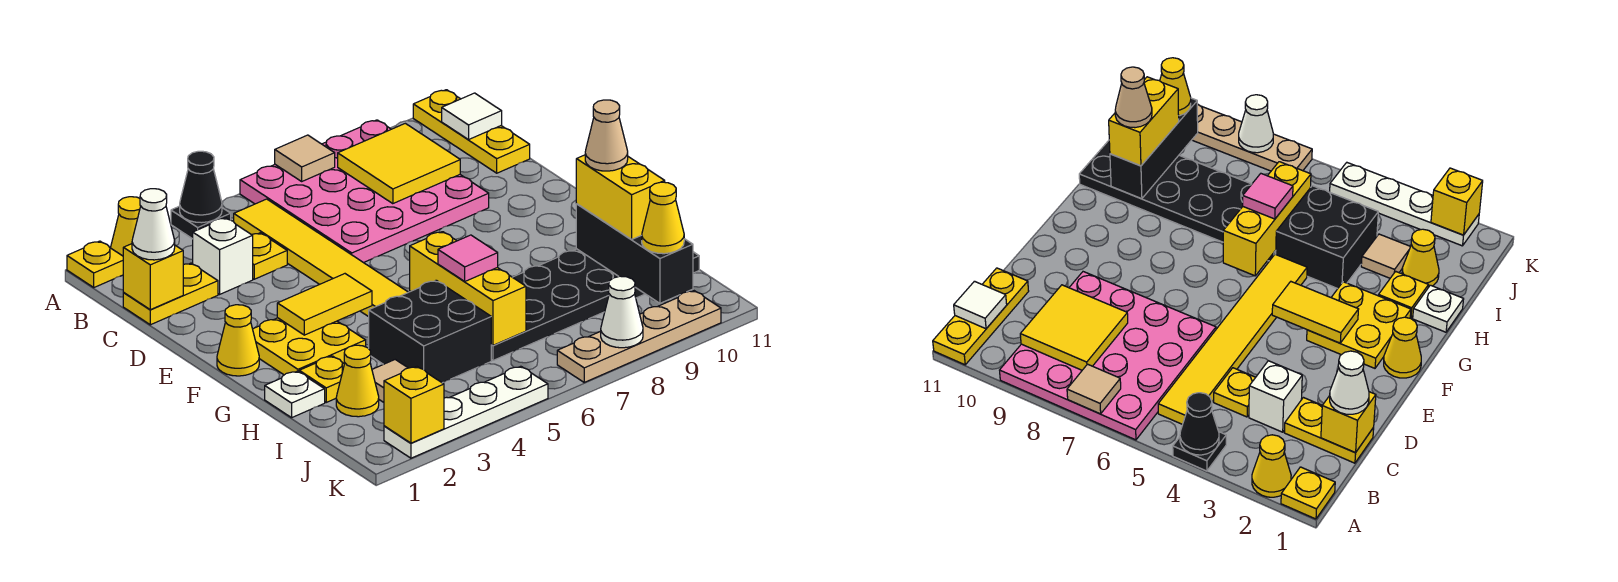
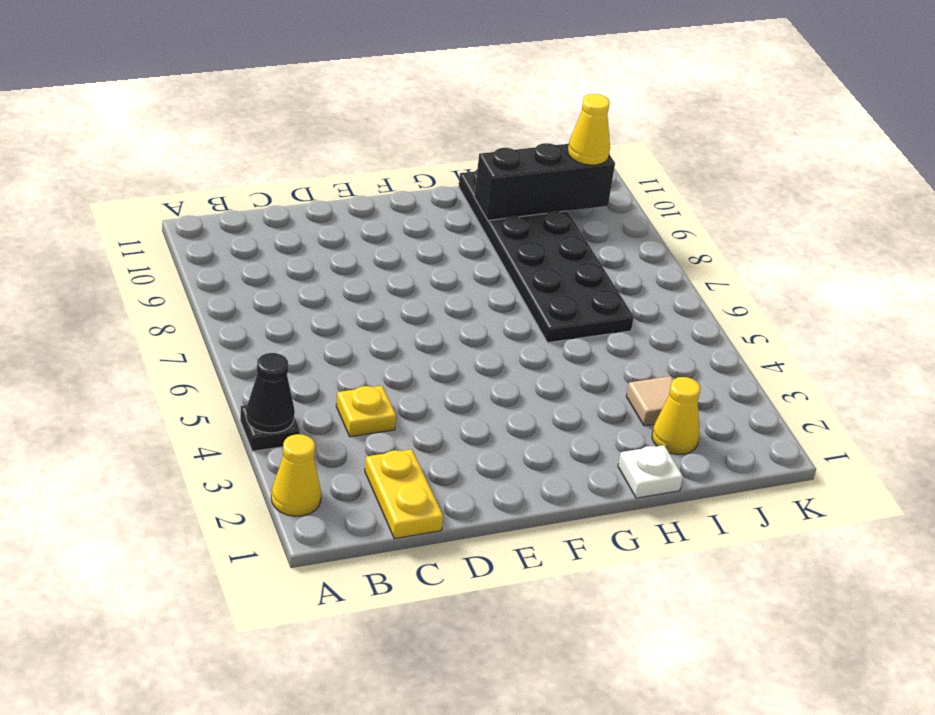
none -> yellow plate A1 level 1
none -> pink plate A6:D9 level 1
none -> yellow plate A11:C11 level 1
none -> yellow tile B5:G5 level 1

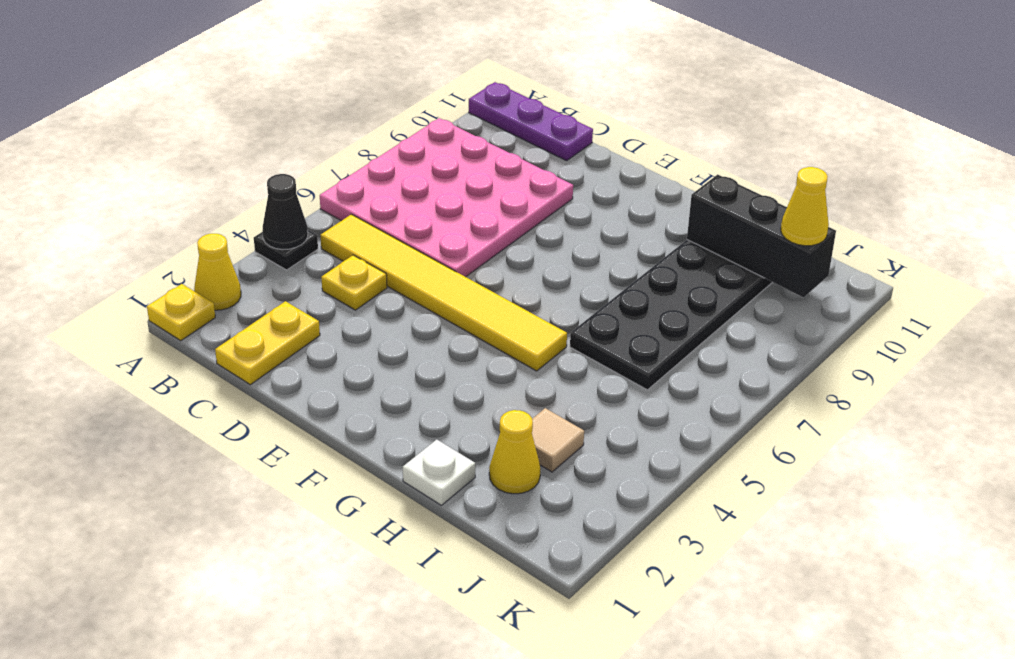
purple plate A11:C11 level 1 -> yellow plate A11:C11 level 1
none -> white brick C3 level 1
none -> yellow cone F1 level 1
none -> yellow plate F2:G3 level 1
none -> yellow plate H2 level 1

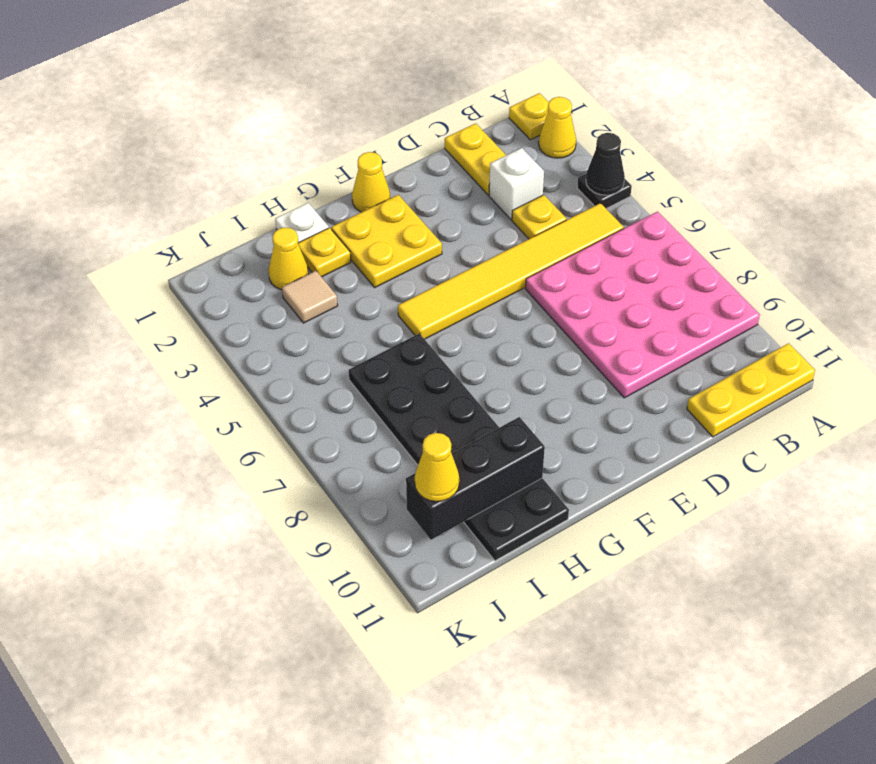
none -> black brick H4:I5 level 1
none -> white plate K2:K5 level 1
none -> tan plate K7:K10 level 1
none -> tan tile A7 level 2

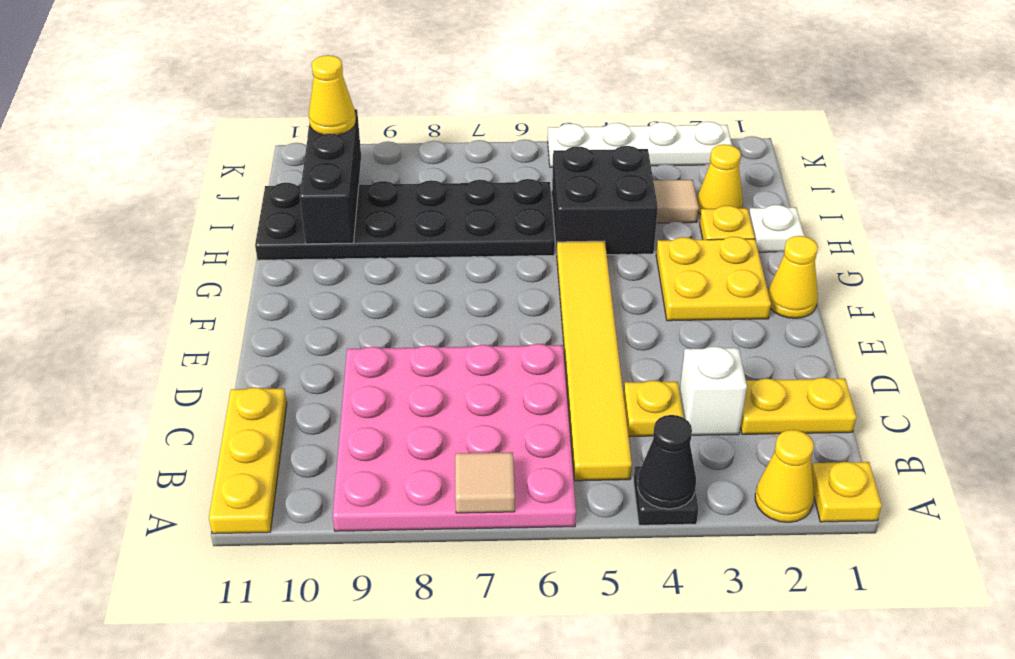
none -> tan plate K7:K10 level 1
none -> yellow tile B8:C9 level 2
none -> white tile B11 level 2
none -> yellow brick C1 level 2

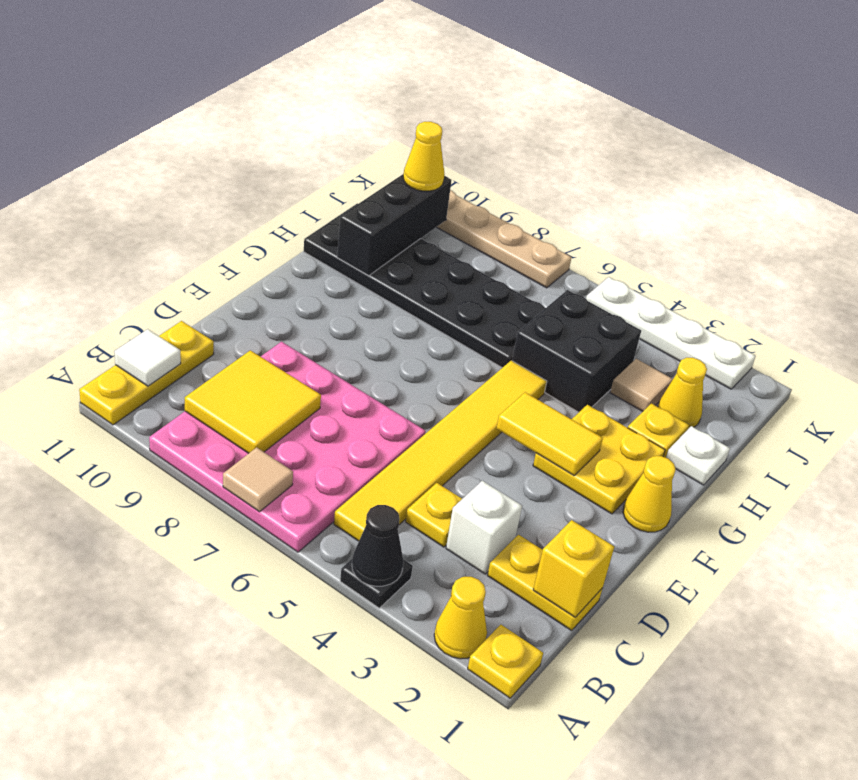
none -> yellow brick G6:I6 level 2
none -> yellow brick K2 level 2
none -> white cone K8 level 2
none -> white cone C1 level 3

